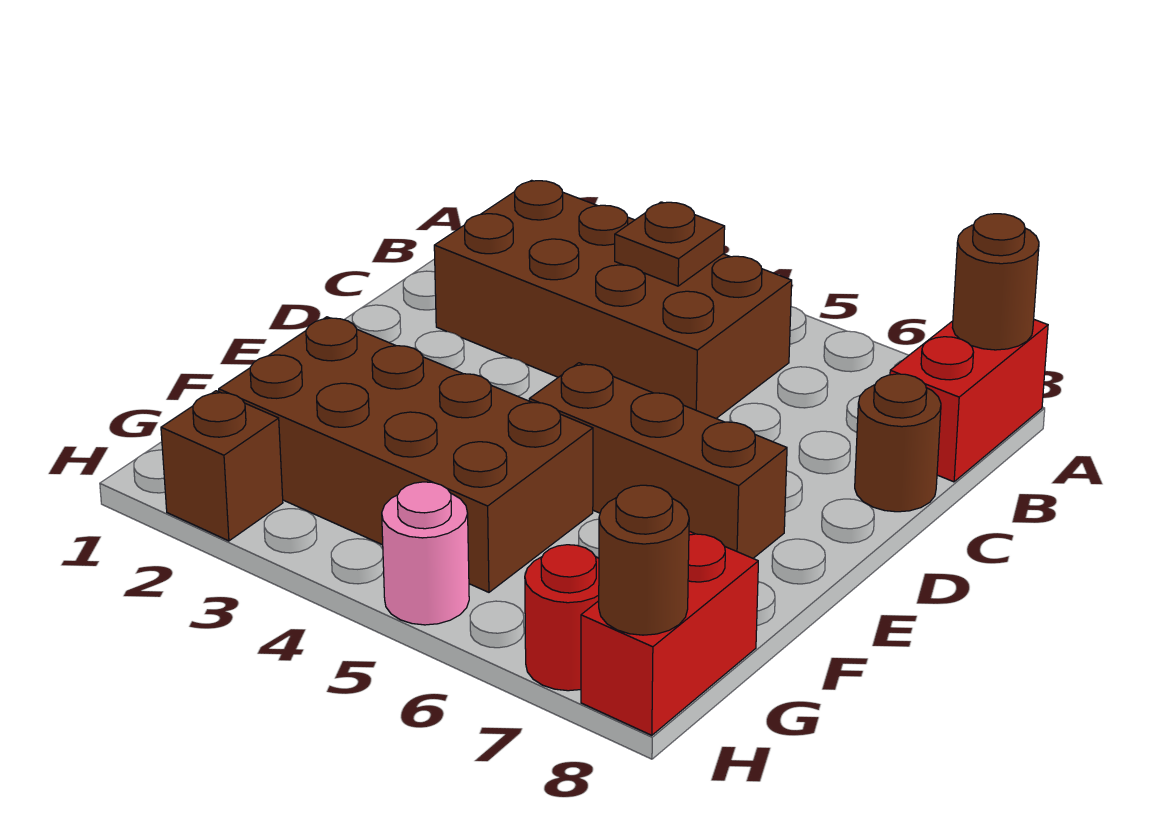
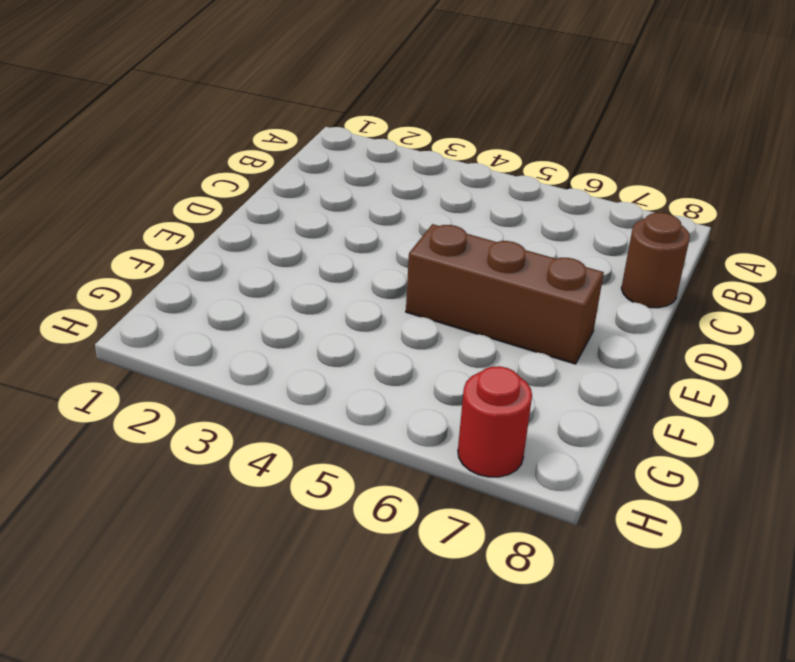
none -> red brick A8:B8 level 1
none -> brown brick B2:C5 level 1
none -> brown brick F2:G5 level 1

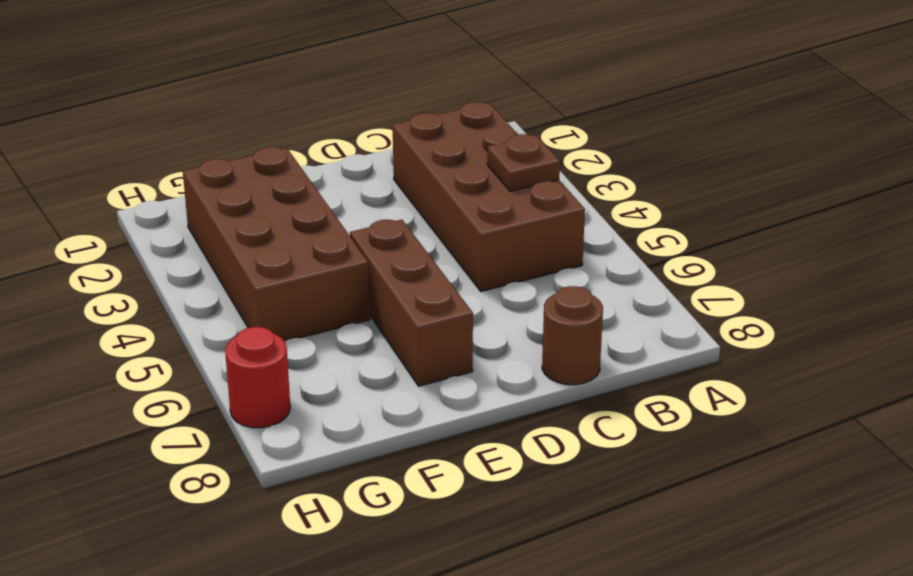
none -> red brick A8:B8 level 1
none -> red brick G8:H8 level 1
none -> brown brick H2 level 1

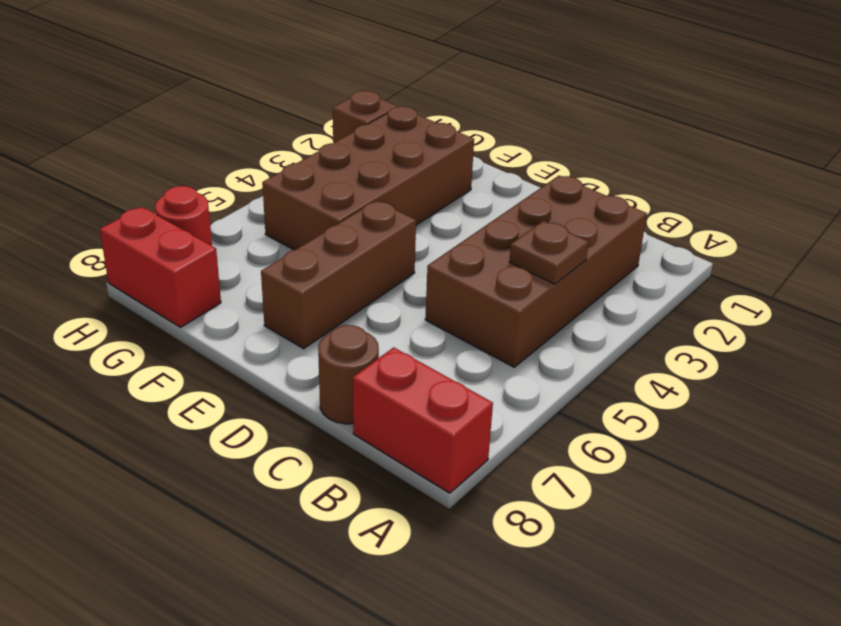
none -> pink round brick H5 level 1
none -> brown round brick A8 level 2
none -> brown round brick H8 level 2

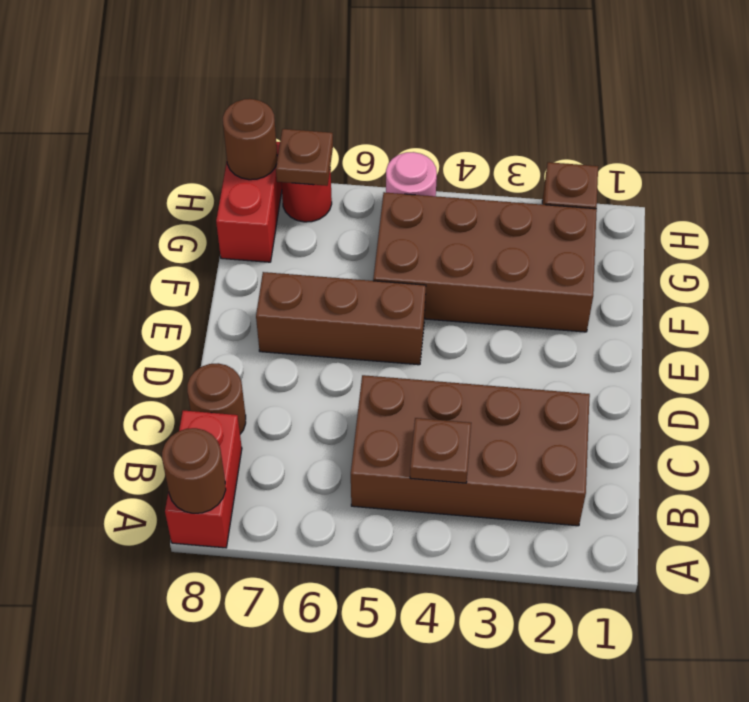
brown plate H7 level 2 -> none

